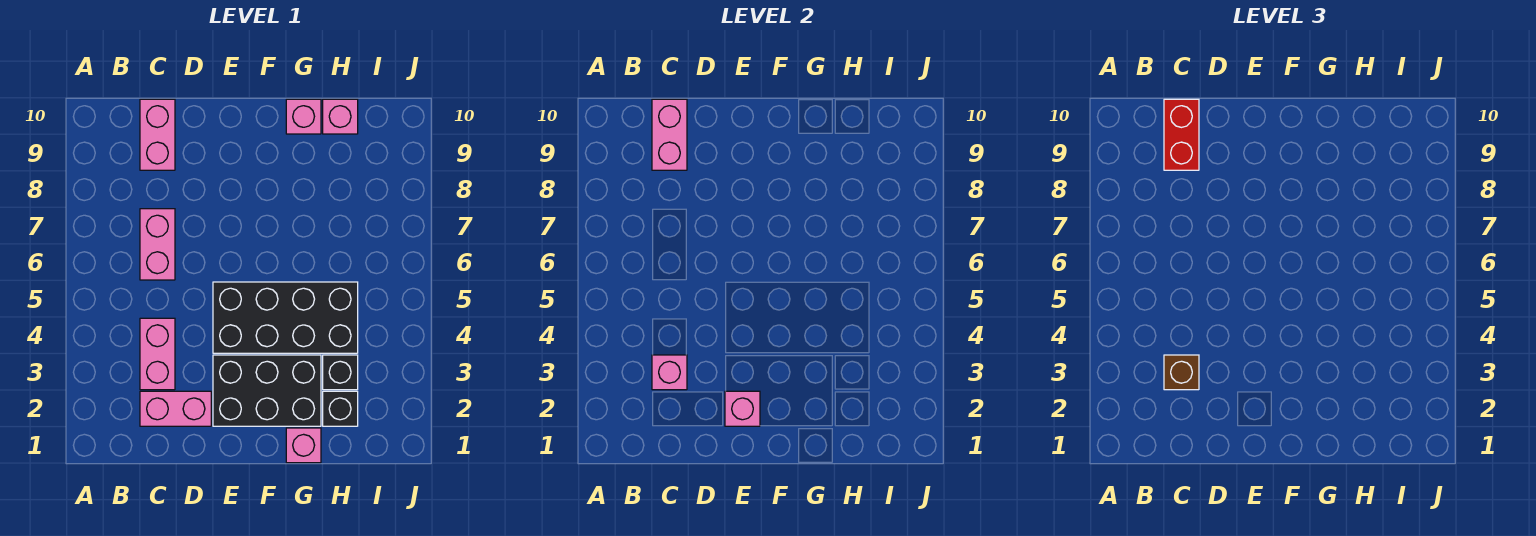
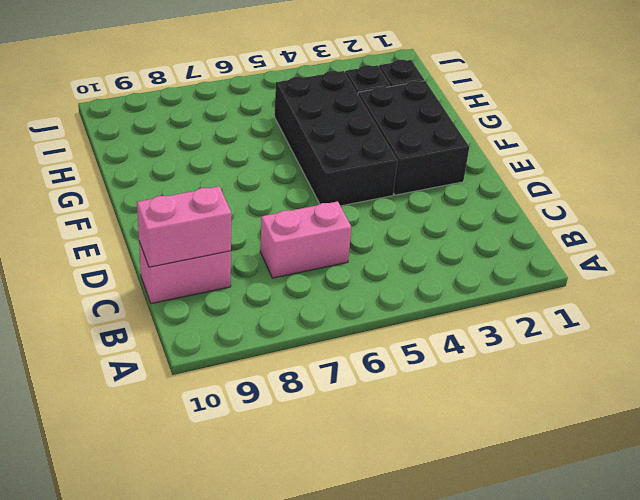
none -> pink brick C2:D2 level 1
none -> pink brick C3:C4 level 1
none -> pink brick G1 level 1

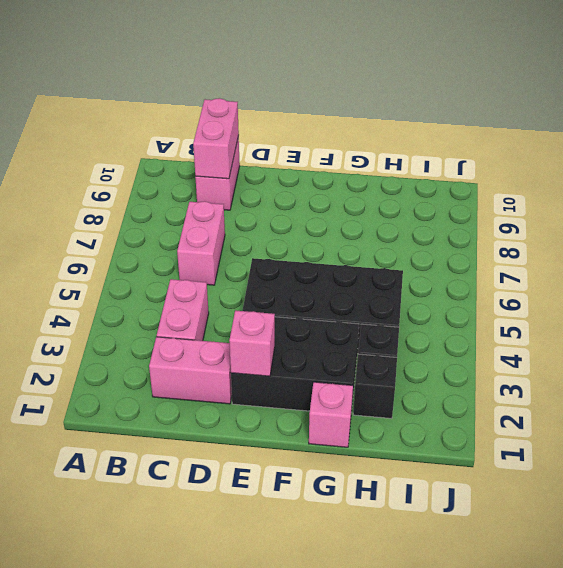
none -> pink brick G10 level 1
none -> pink brick H10 level 1
none -> pink brick C3 level 2

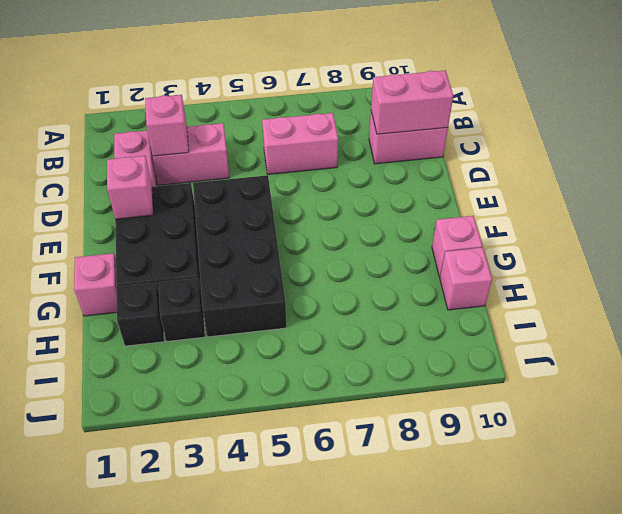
none -> brown brick C3 level 3
none -> red brick C9:C10 level 3

